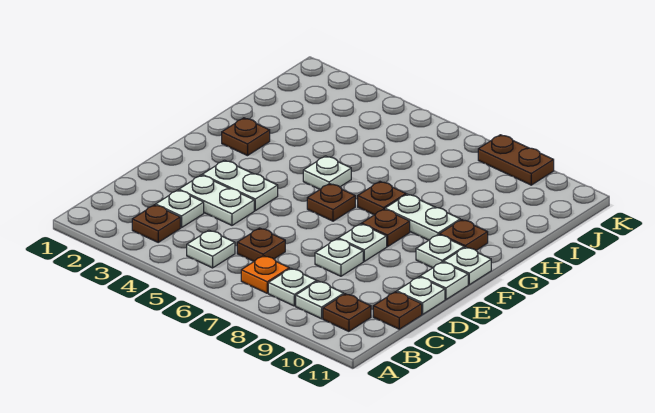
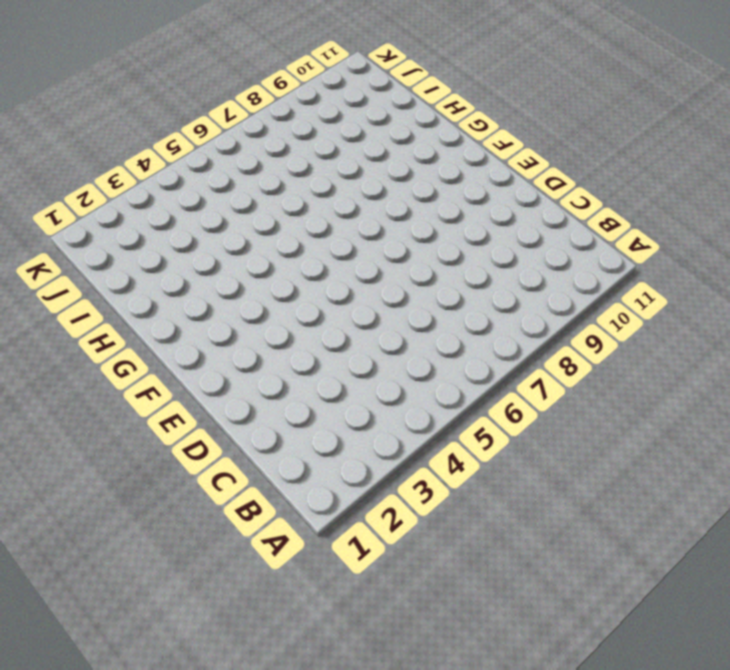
none -> brown plate B3 level 1
none -> white plate B5 level 1
none -> orange plate B7 level 1

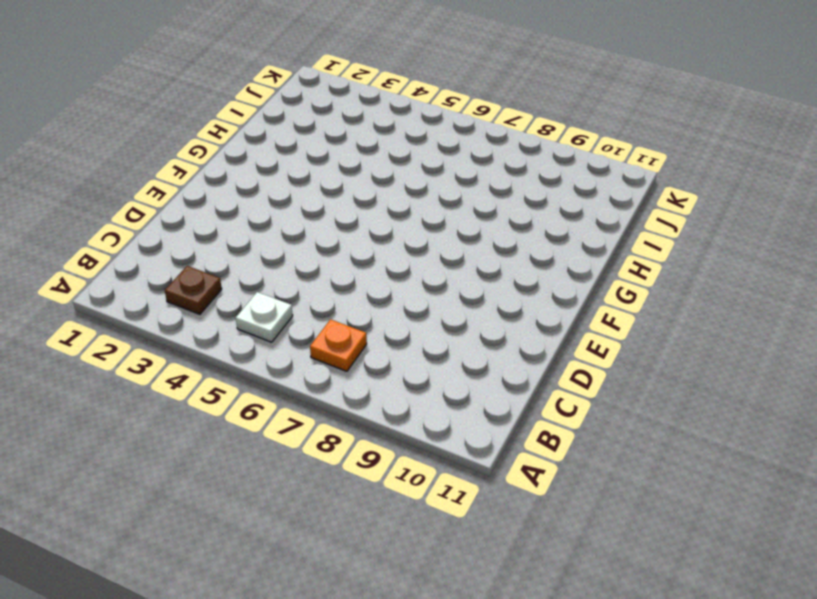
none -> white plate B8 level 1
none -> white plate B9 level 1
none -> brown plate B10 level 1

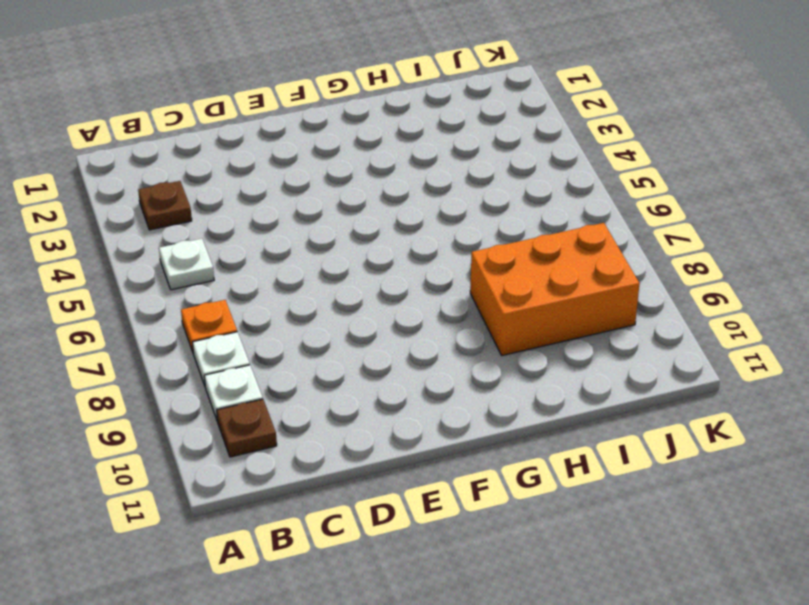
orange brick H8:J9 level 1 -> none
none -> white plate C3 level 1
none -> brown plate C6 level 1
none -> brown plate C11 level 1

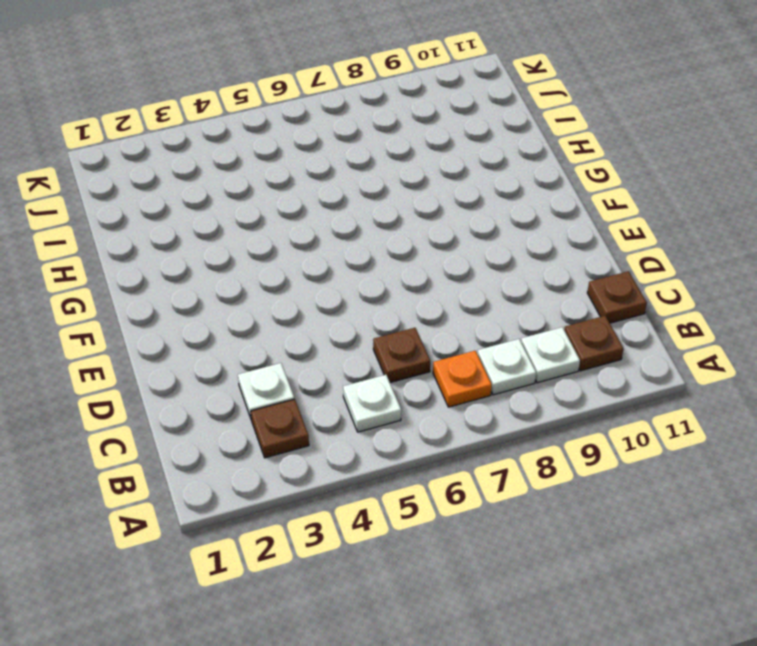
none -> white plate D3:D4 level 1
none -> white plate D8 level 1
none -> white plate D11 level 1

